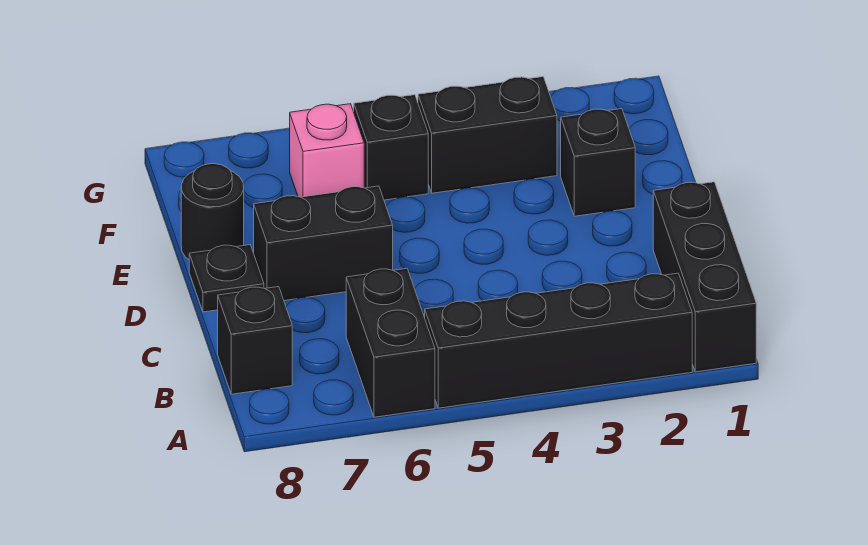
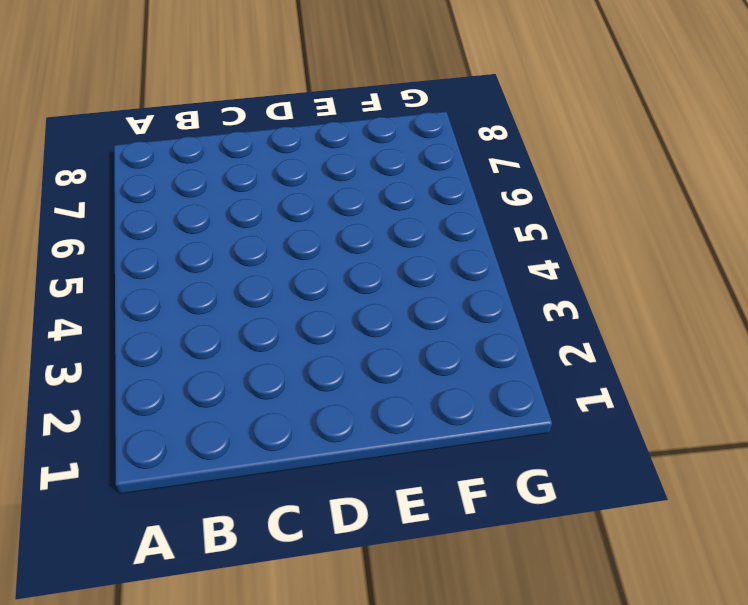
none -> black brick A1:C1 level 1
none -> black brick A2:A5 level 1

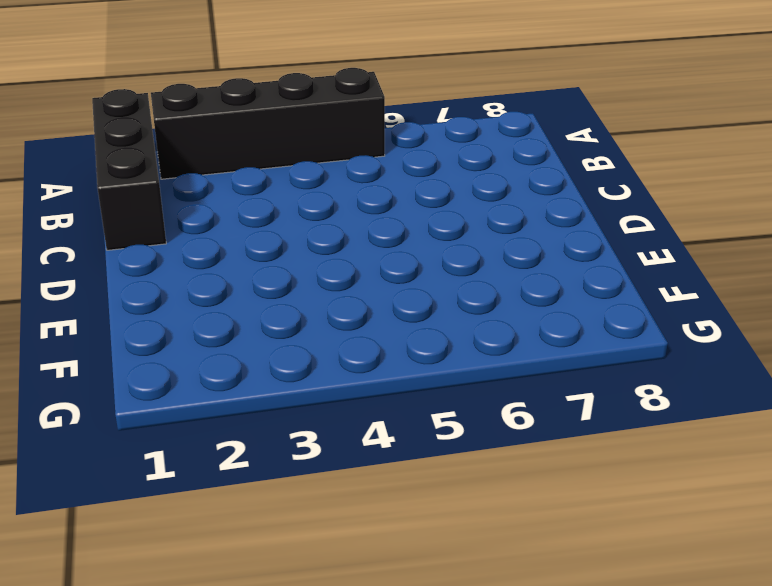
none -> black brick A6:B6 level 1
none -> black brick B8 level 1

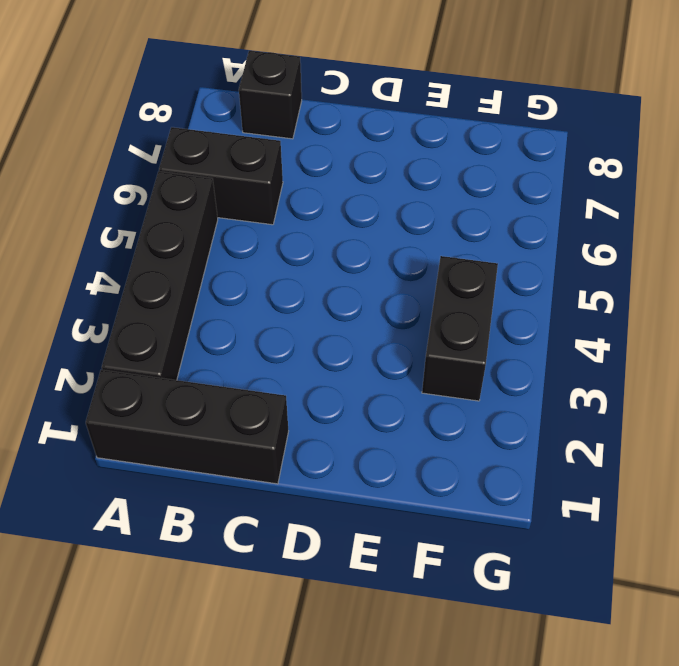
none -> black brick D6:D7 level 1
none -> black plate D8 level 1

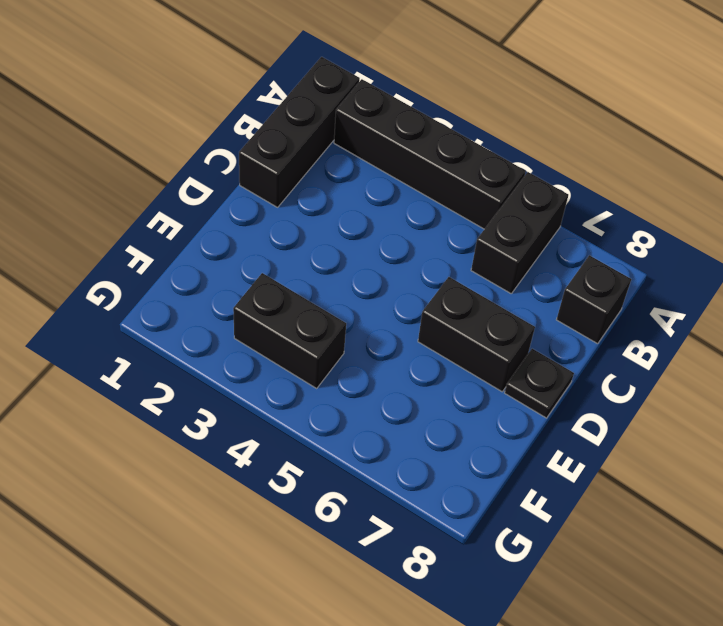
none -> black brick E2 level 1
none -> black round brick E8 level 1

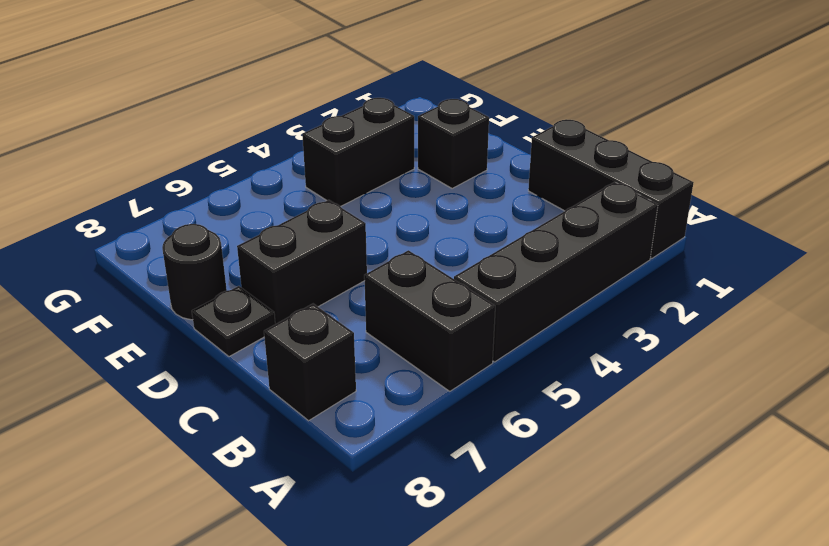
none -> black brick F5 level 1
none -> pink brick F6 level 1

